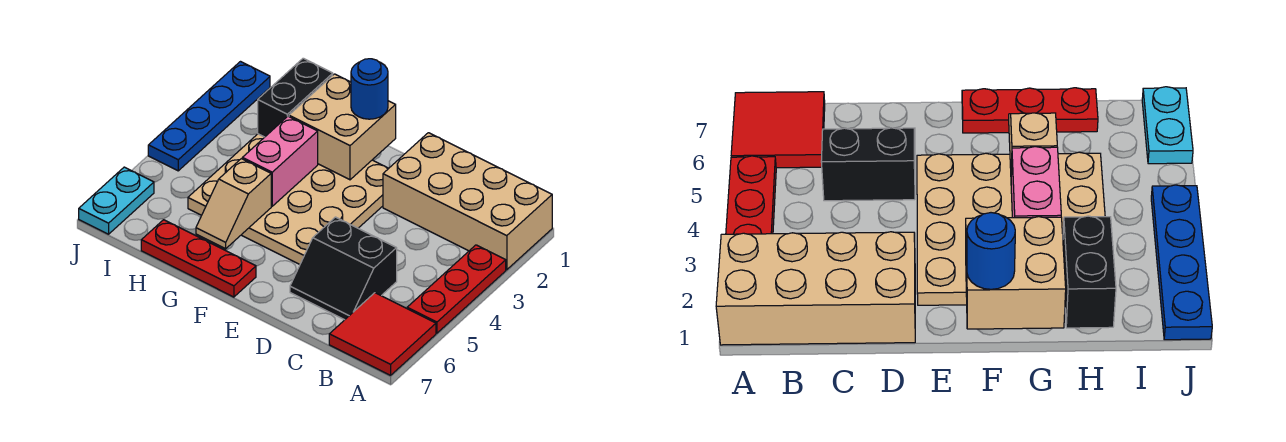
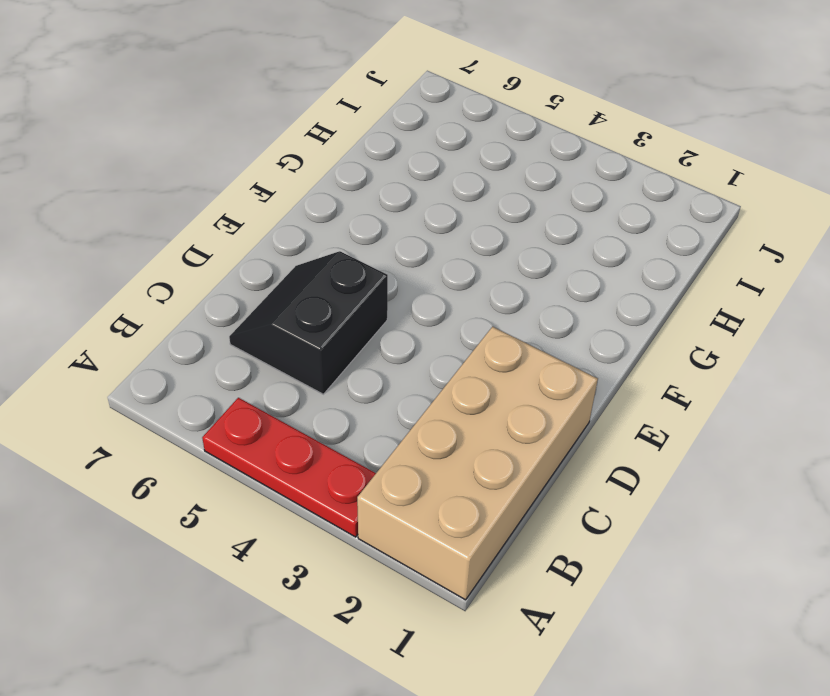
none -> red tile A6:B7 level 1
none -> tan plate E2:H5 level 1
none -> red plate F7:H7 level 1

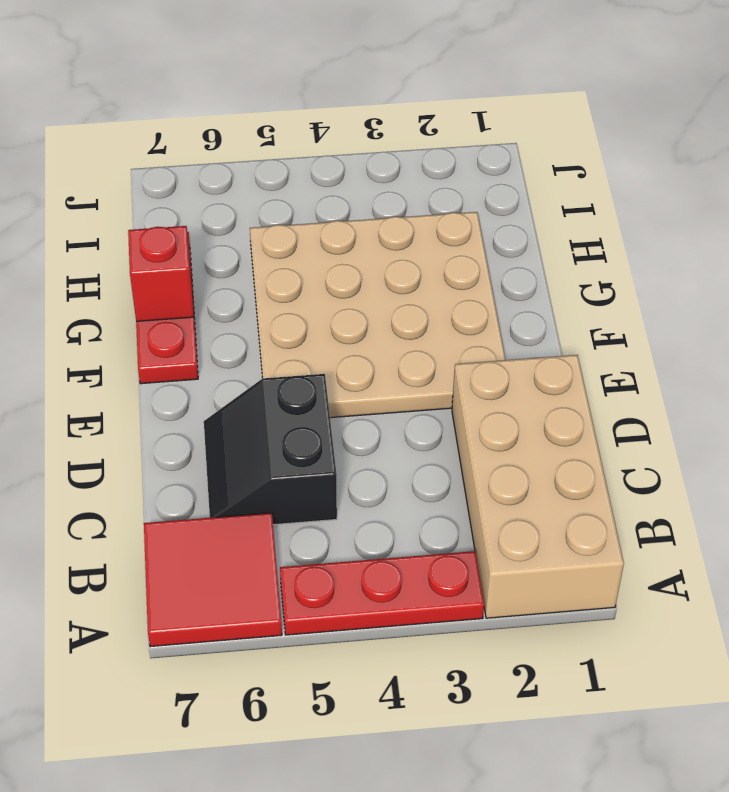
red brick G7 level 2 -> none
none -> blue plate J1:J4 level 1
none -> cyan plate J6:J7 level 1
none -> tan brick F1:G2 level 2

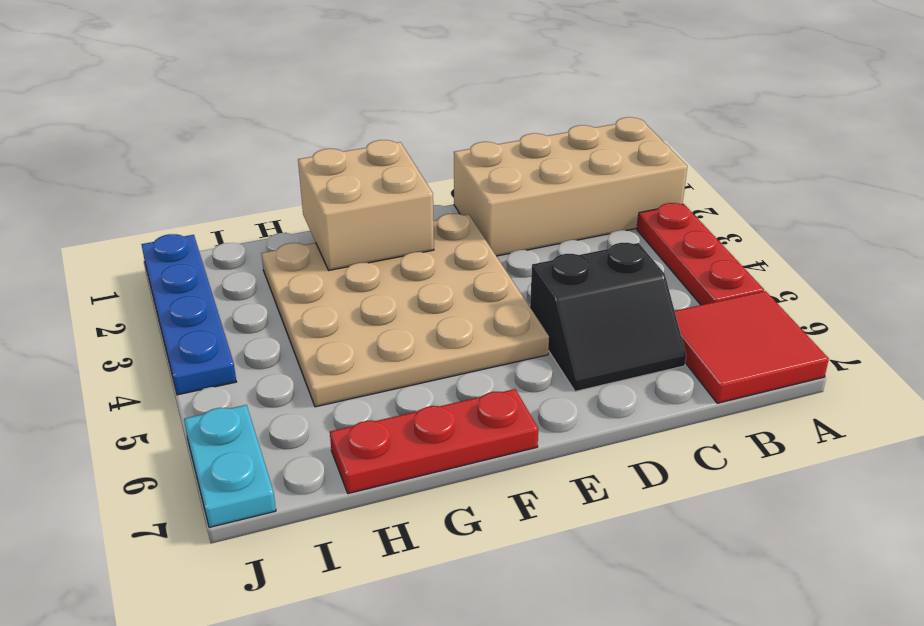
none -> pink brick G3:G4 level 2
none -> tan slope G5:G6 level 2 top 5
none -> black brick H1:H2 level 2

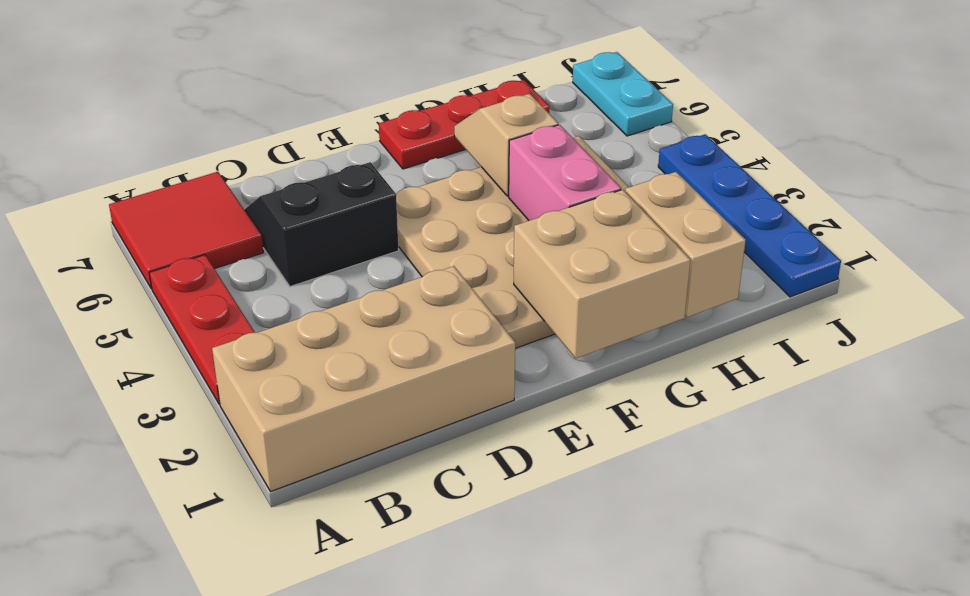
tan brick H1:H2 level 2 -> black brick H1:H2 level 2
none -> blue round brick F1 level 3

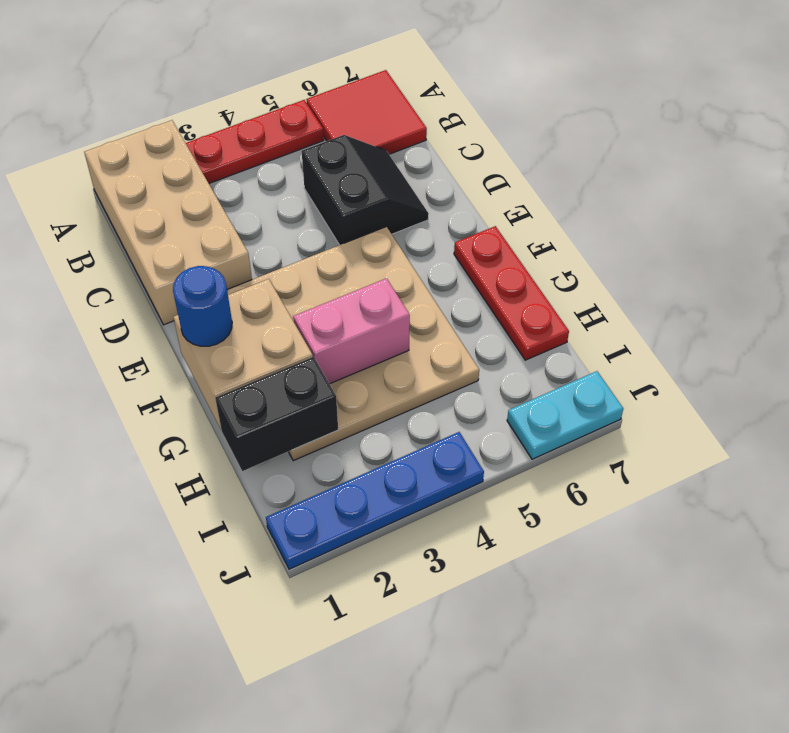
none -> tan slope G5:G6 level 2 top 5

